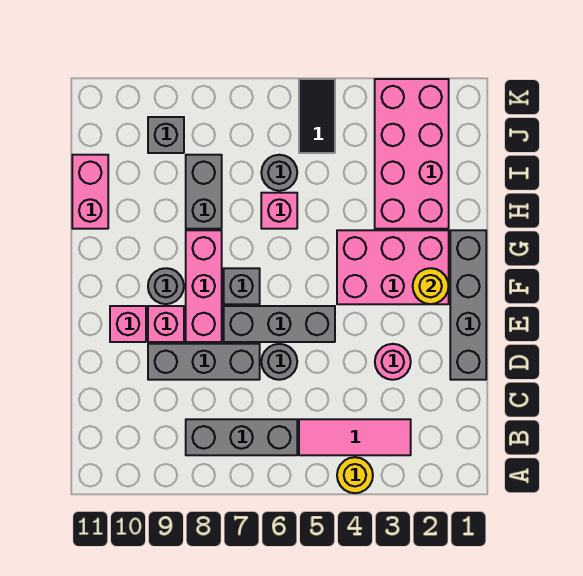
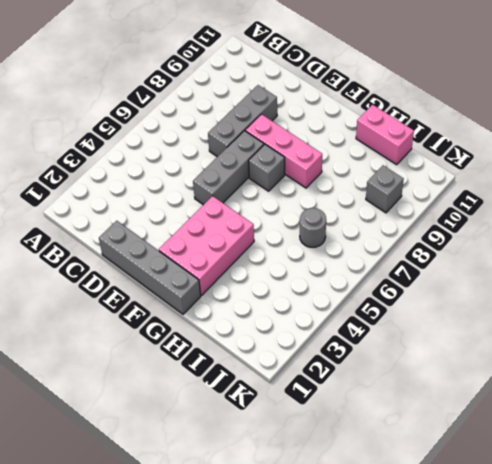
none -> yellow round brick A4 level 1
none -> pink tile B3:B5 level 1
none -> grey brick B6:B8 level 1

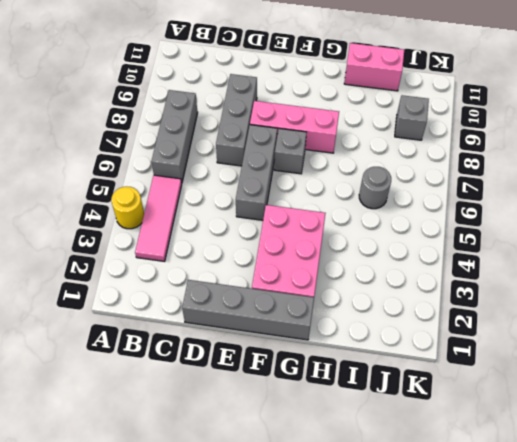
none -> pink round brick D3 level 1
none -> grey round brick D6 level 1
none -> pink brick E9 level 1

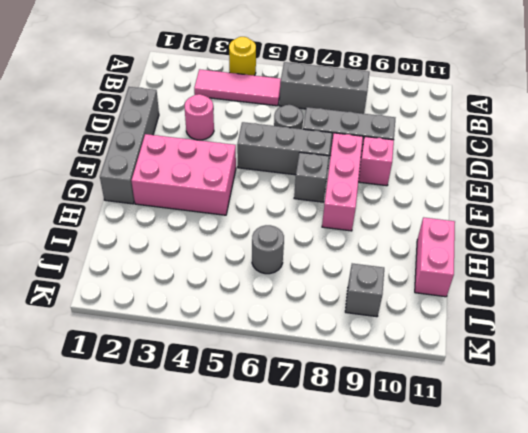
none -> pink brick E10 level 1
none -> grey round brick F9 level 1
none -> pink brick H2:K3 level 1

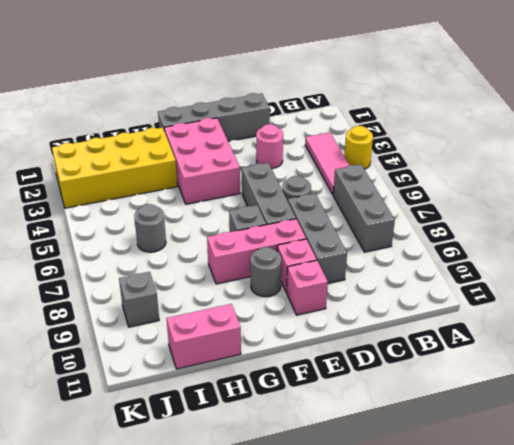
yellow brick H2:K3 level 1 -> pink brick H2:K3 level 1
none -> pink brick H6 level 1
none -> grey brick H8:I8 level 1
none -> black tile J5:K5 level 1

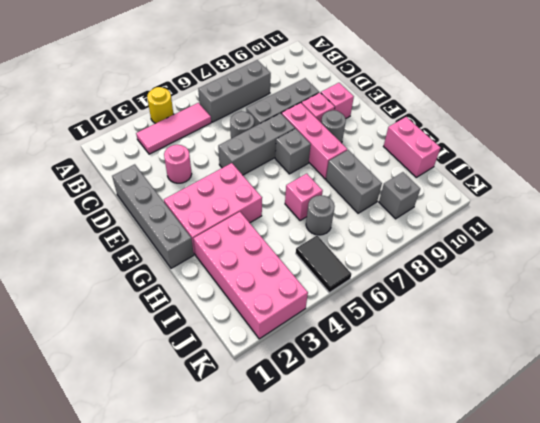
none -> yellow round brick F2 level 2

